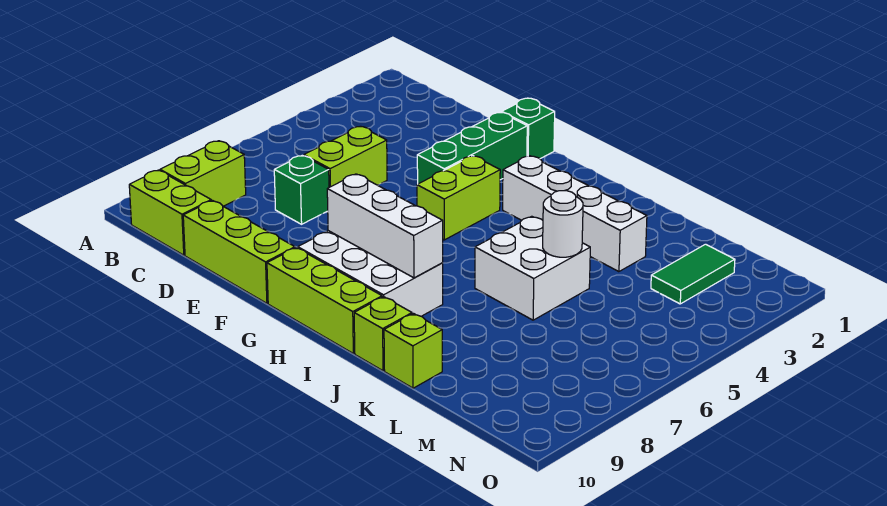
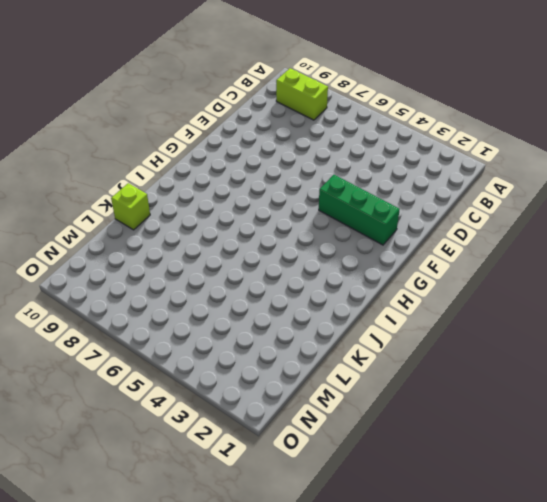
none -> lime brick B10:C10 level 1
none -> lime brick D5:D6 level 1
none -> green brick D7 level 1

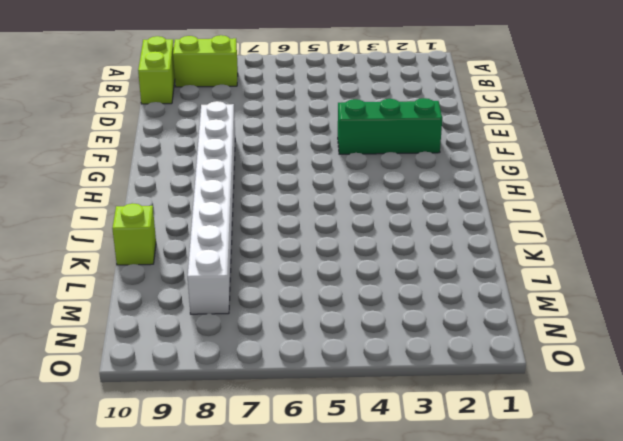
white brick F8:M8 level 1 -> white brick G8:I9 level 1
none -> lime brick D5:D6 level 1
none -> green brick D7 level 1
none -> lime brick D10:F10 level 1

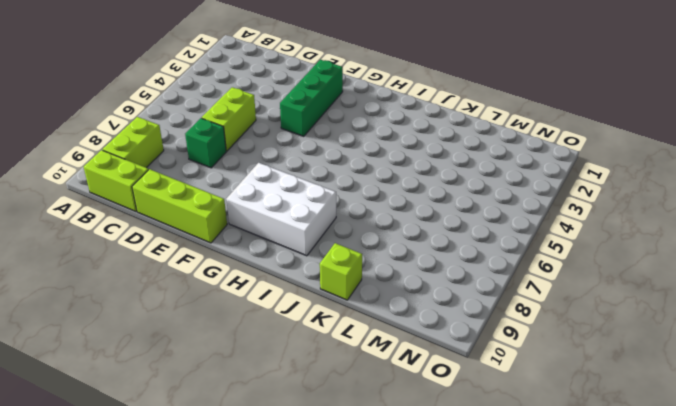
none -> green brick F1 level 1
none -> lime brick G4:G5 level 1
none -> lime brick G10:I10 level 1

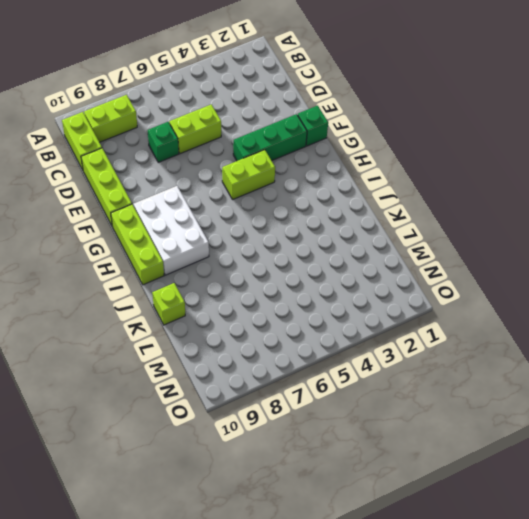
none -> white brick H3:K3 level 1
none -> white brick J5:K6 level 1
none -> lime brick J10 level 1

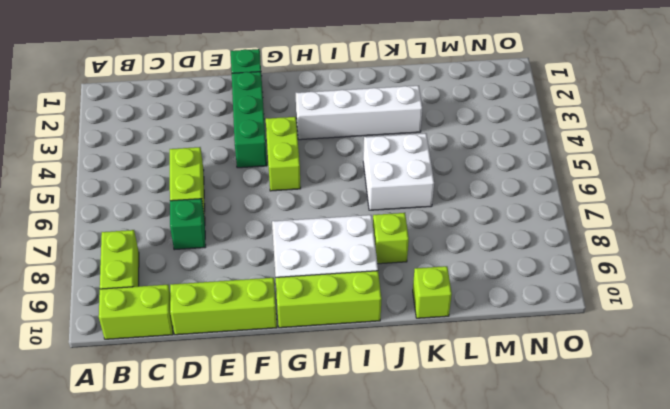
lime brick J8 level 1 -> lime brick J10 level 1
none -> green tile M2:M3 level 1
none -> white brick G8:I8 level 2
none -> white round brick K5 level 2

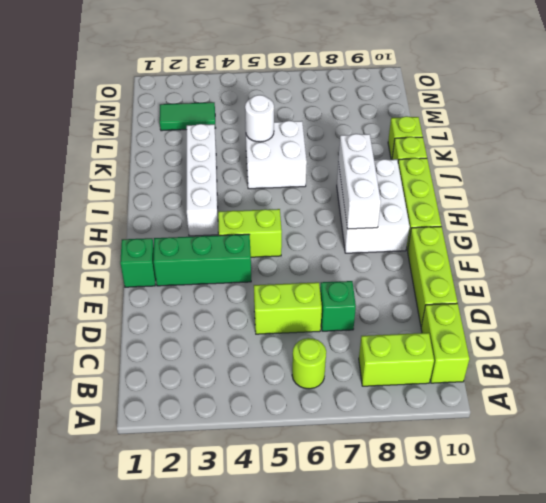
lime round brick B6 level 1 -> none

